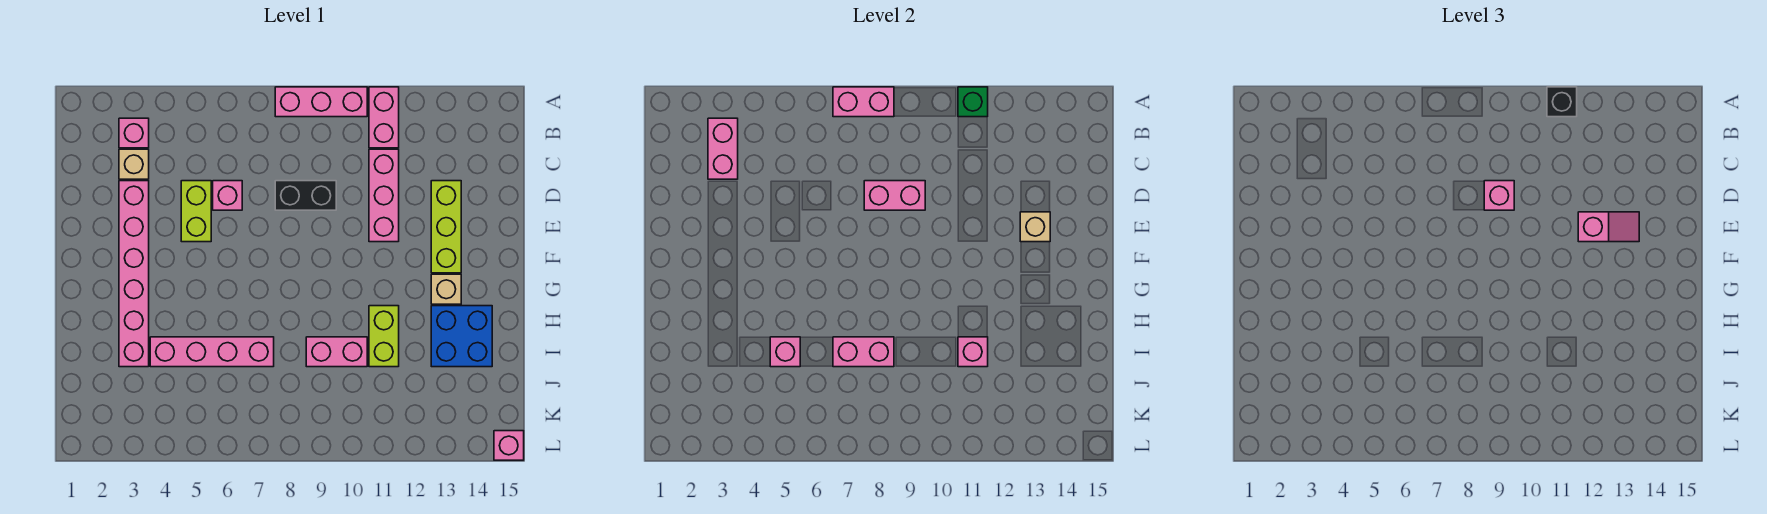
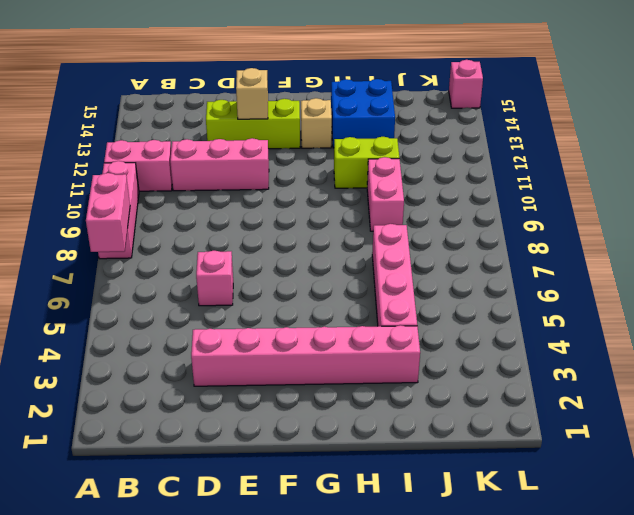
none -> pink brick B3 level 1
none -> tan brick C3 level 1
none -> lime brick D5:E5 level 1

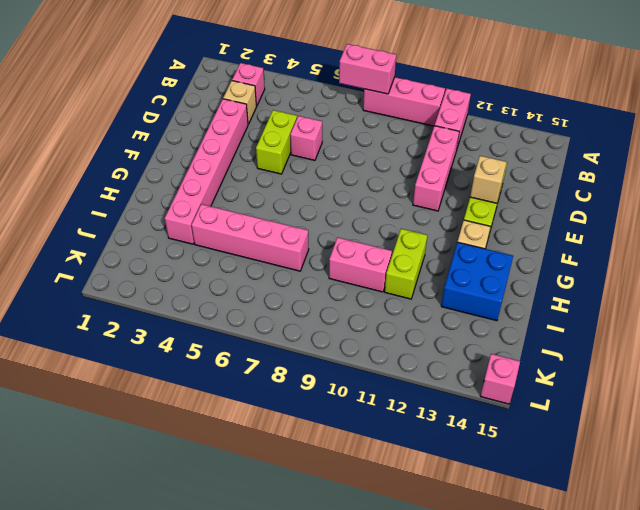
none -> black brick D8:D9 level 1
none -> green brick A11 level 2
none -> pink brick B3:C3 level 2

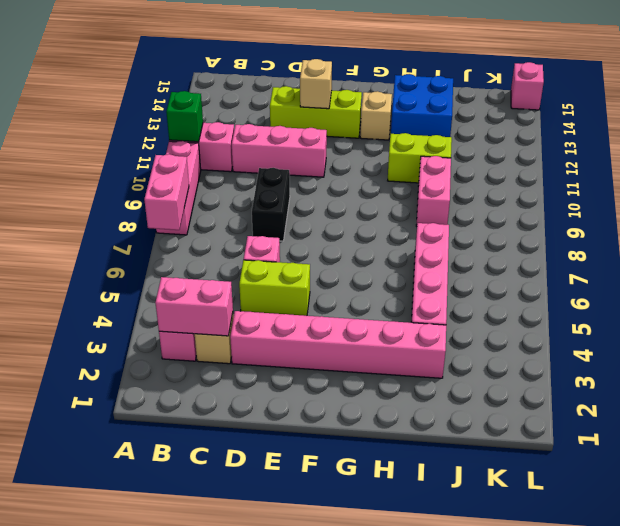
none -> pink brick D8:D9 level 2
none -> pink brick I5 level 2
none -> pink brick I7:I8 level 2

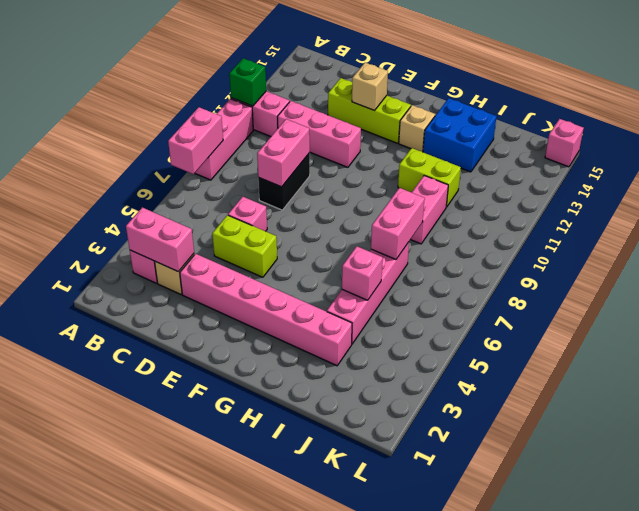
none -> pink brick I11 level 2
none -> black brick A11 level 3
none -> pink brick D9 level 3

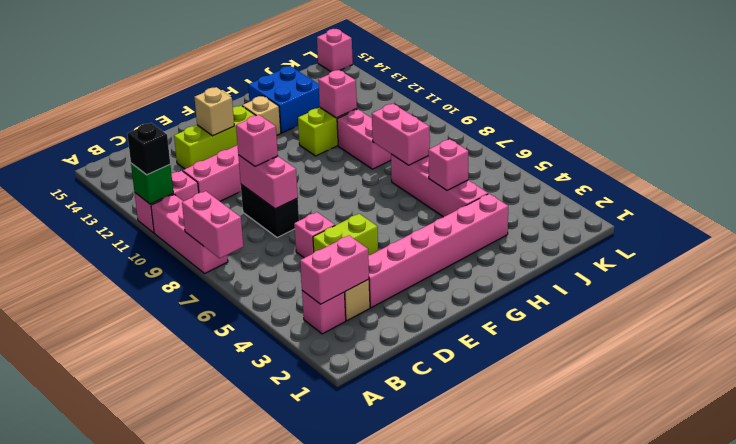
none -> pink slope E12:E13 level 3 top 12

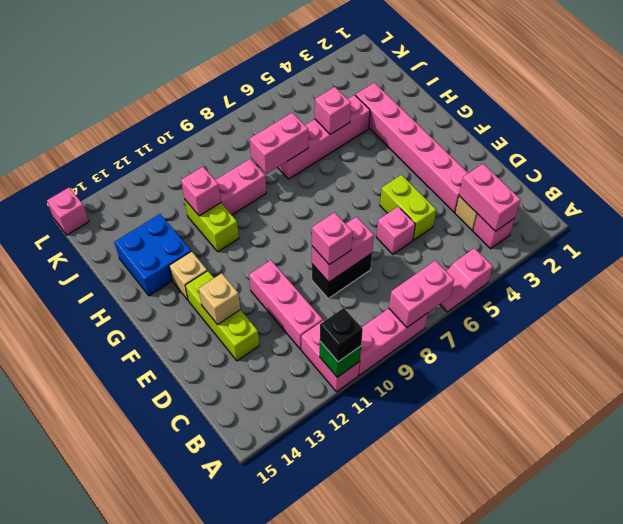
pink slope A5:A6 level 1 top 5 -> pink slope E12:E13 level 3 top 12

